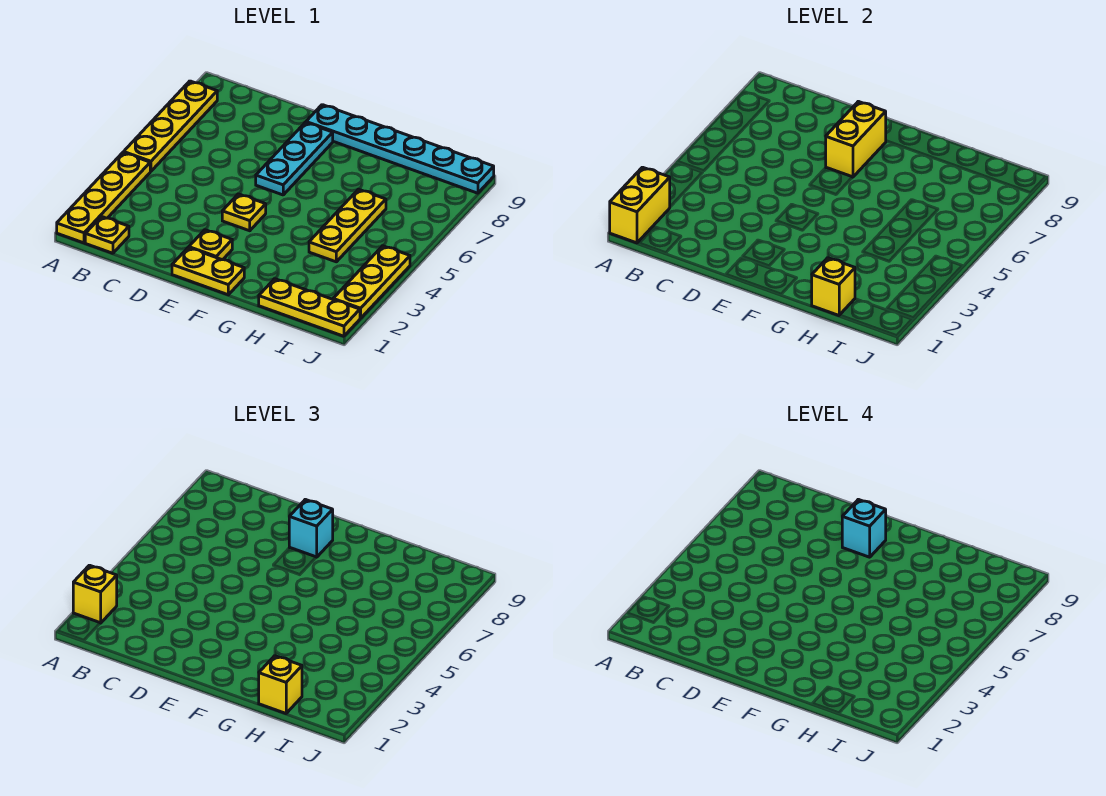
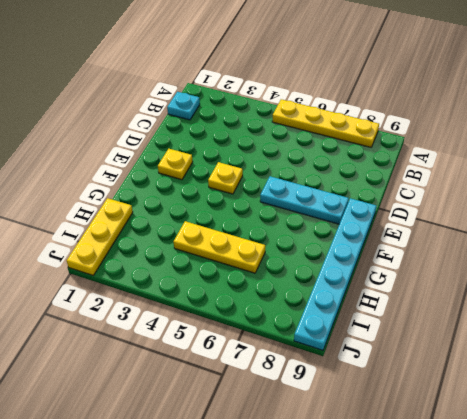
cyan plate B1 level 1 -> yellow plate B1 level 1
none -> yellow plate A1:A4 level 1
none -> yellow plate E1:F1 level 1
none -> yellow plate J2:J4 level 1

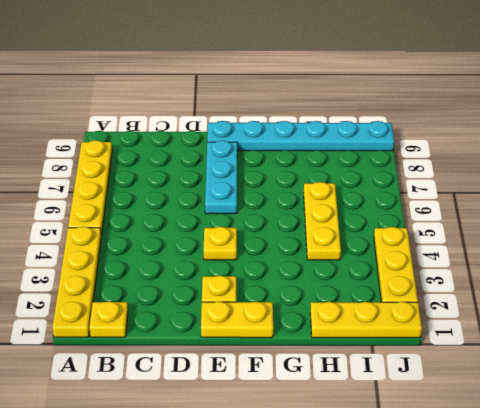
none -> yellow brick A1:A2 level 2
none -> yellow brick E7:E8 level 2
none -> yellow brick H1 level 2

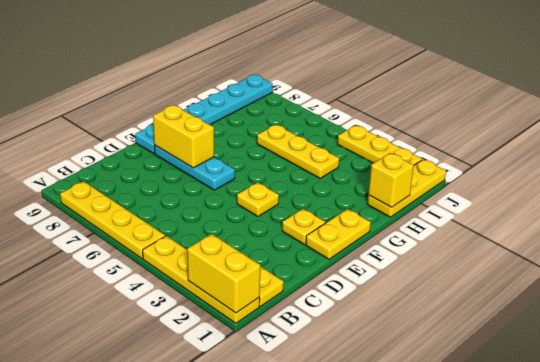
none -> yellow brick A2 level 3
none -> cyan brick E8 level 3
none -> yellow brick H1 level 3

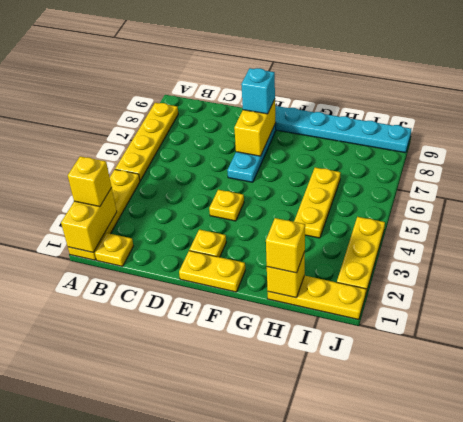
none -> cyan brick E8 level 4

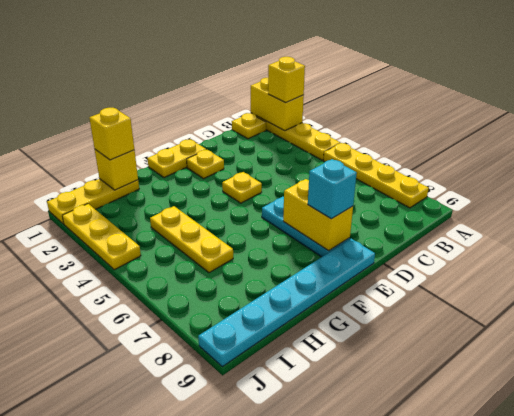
none -> cyan brick E8 level 4

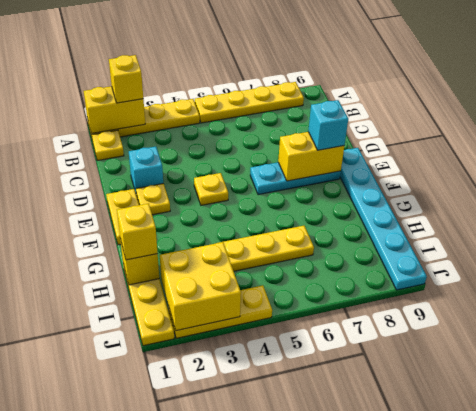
cyan brick D2 level 1 -> cyan brick E8 level 4
yellow brick I2:J3 level 2 -> none

